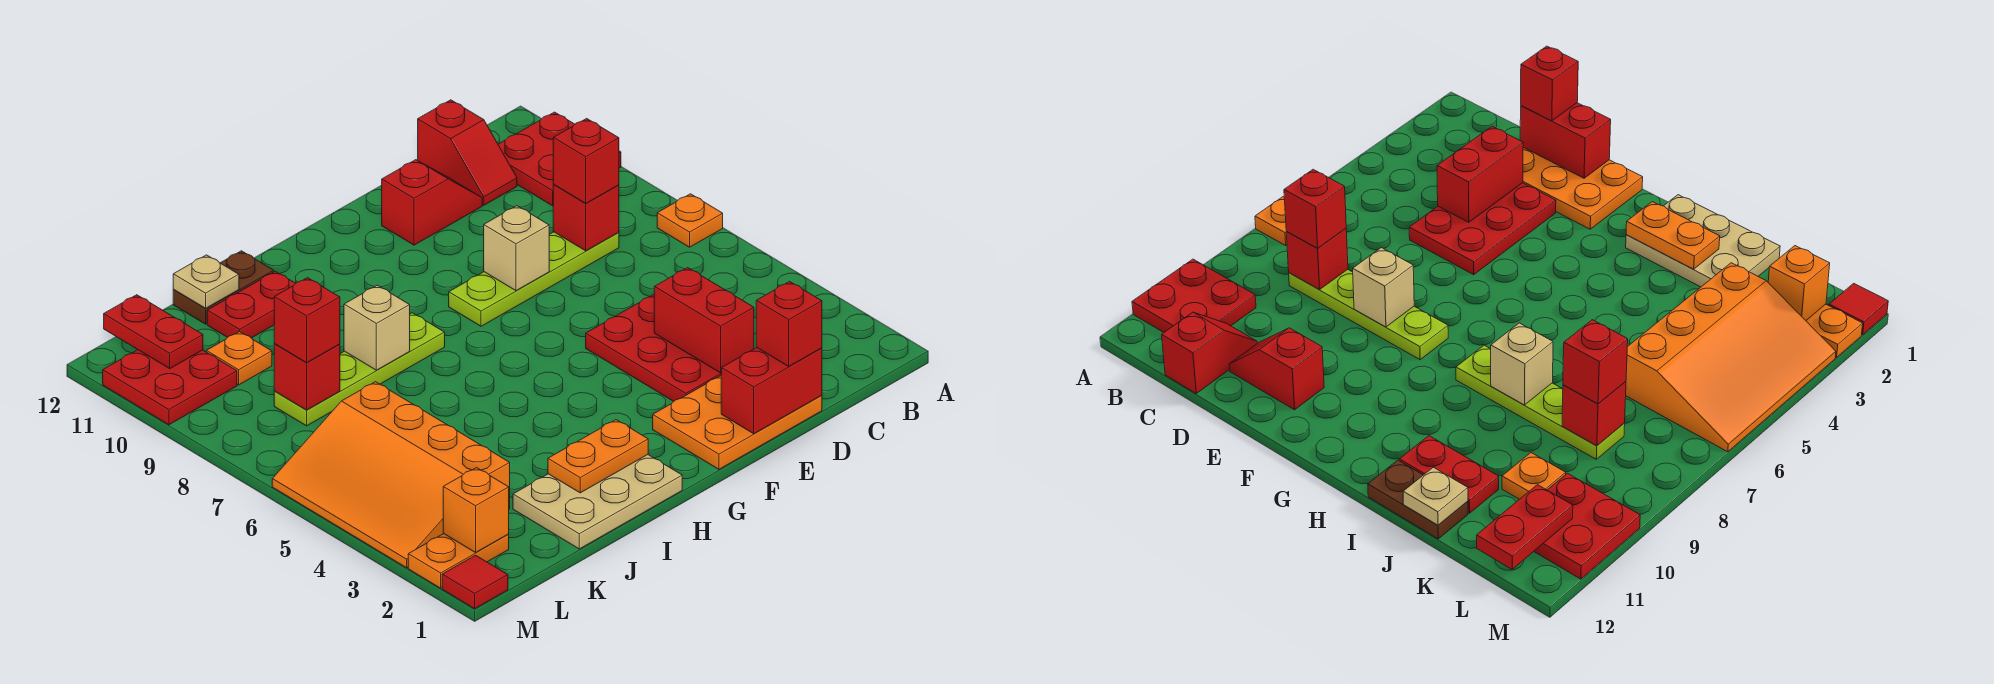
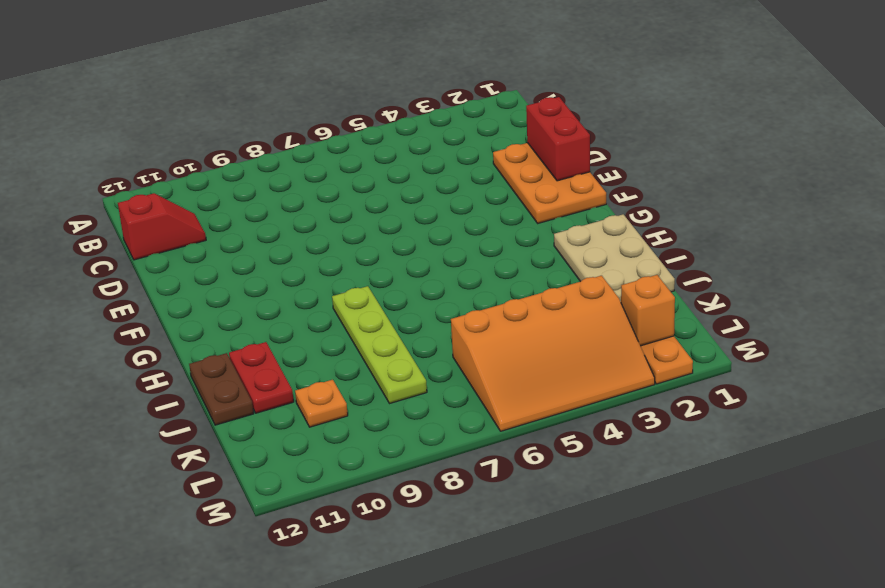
none -> orange plate A7 level 1
none -> red plate A10:B11 level 1
none -> lime plate C8:F8 level 1

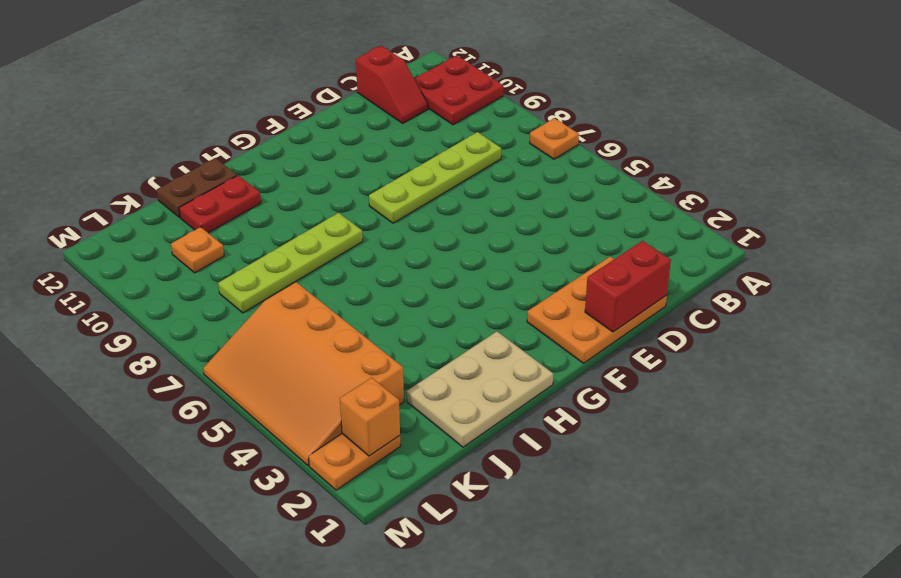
none -> red plate D3:E5 level 1
none -> red slope D11:E11 level 1 top E
none -> red plate L10:M11 level 1

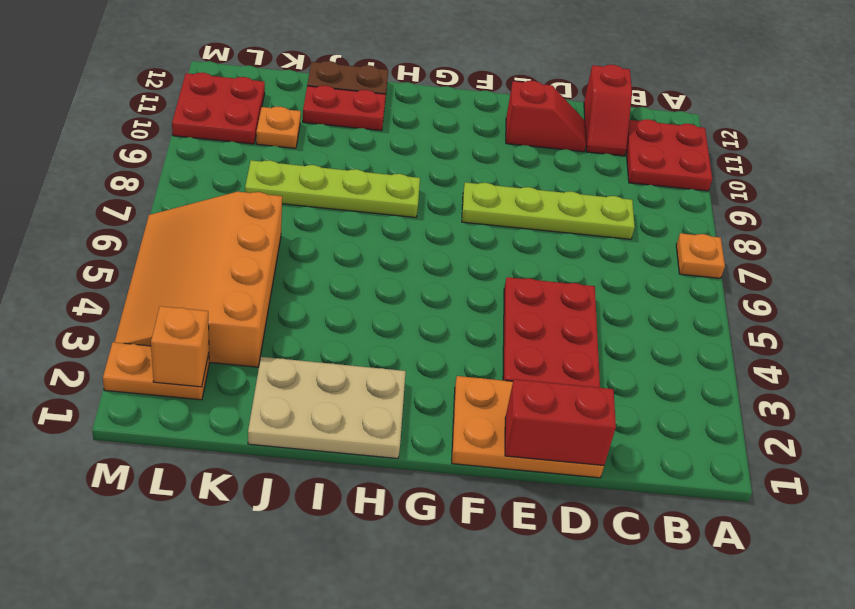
none -> red tile M1 level 1
none -> red brick C8 level 2
none -> red brick D3:D4 level 2

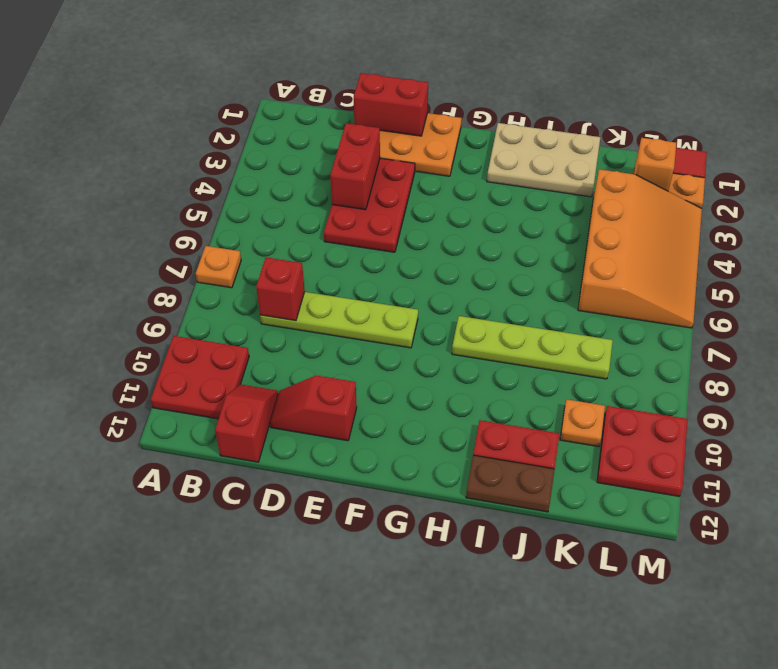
none -> tan brick E8 level 2
none -> orange plate H2:I2 level 2
none -> tan brick I8 level 2

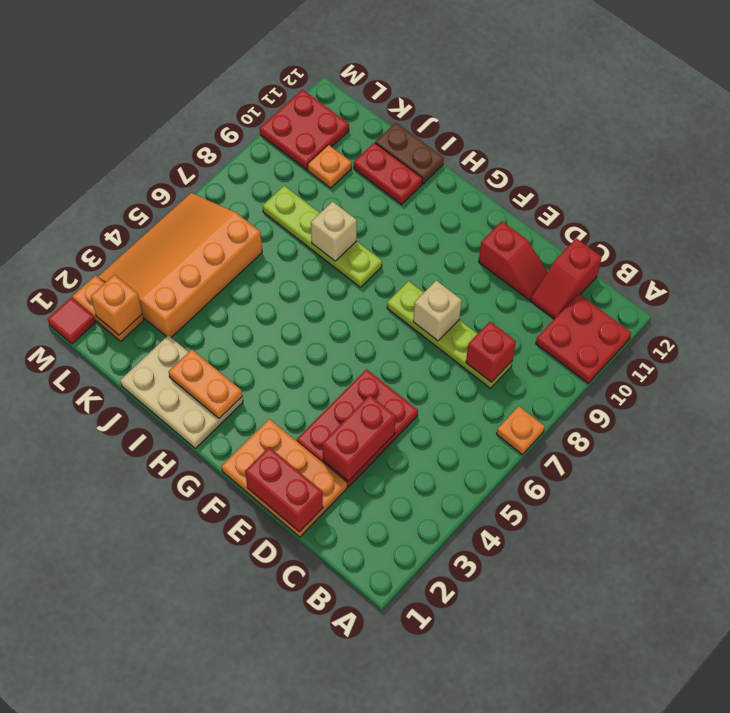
none -> tan plate J12 level 2
none -> red brick K8 level 2
none -> red plate L11:L12 level 2

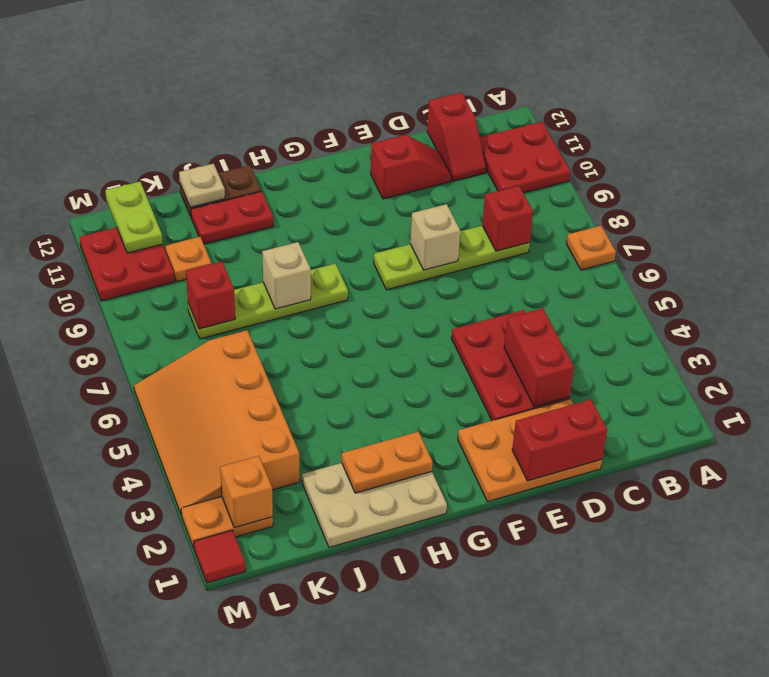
lime plate L11:L12 level 2 -> red plate L11:L12 level 2
none -> red brick C8 level 3
none -> red brick D1 level 3
none -> red brick K8 level 3

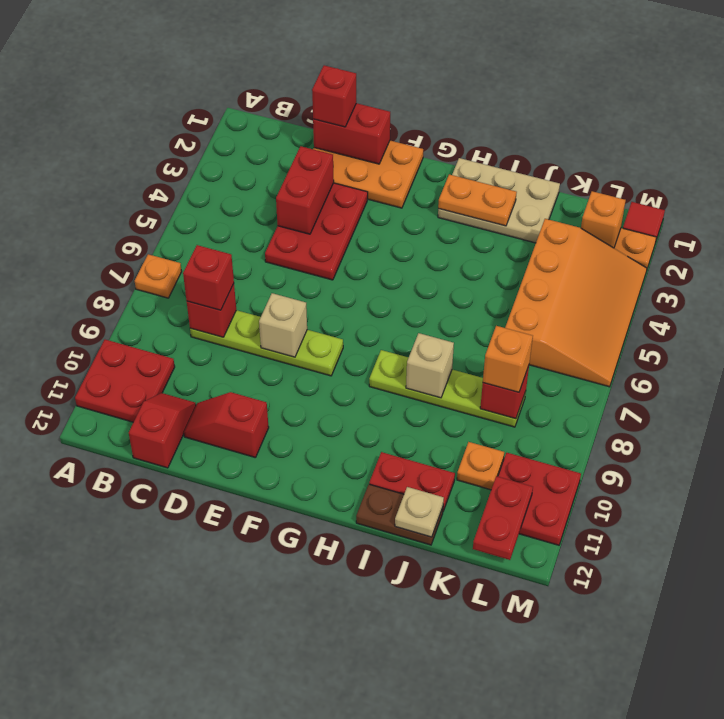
orange brick K8 level 3 -> red brick K8 level 3

